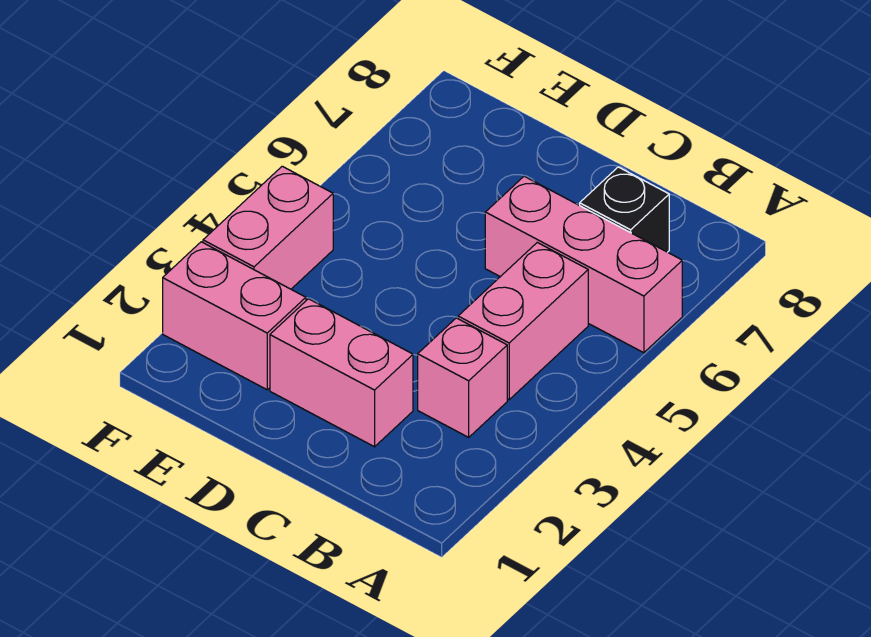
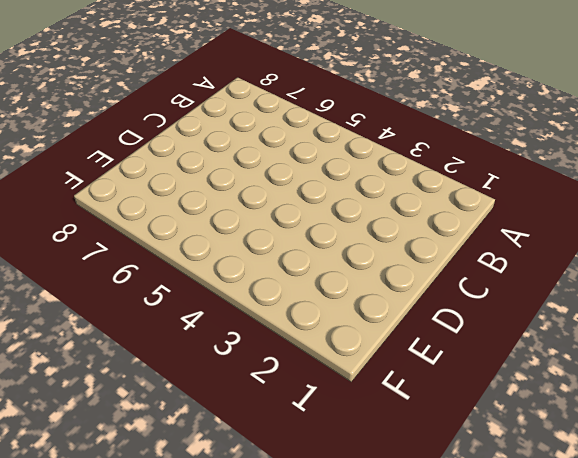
none -> pink brick A6:C6 level 1
none -> pink brick B3 level 1

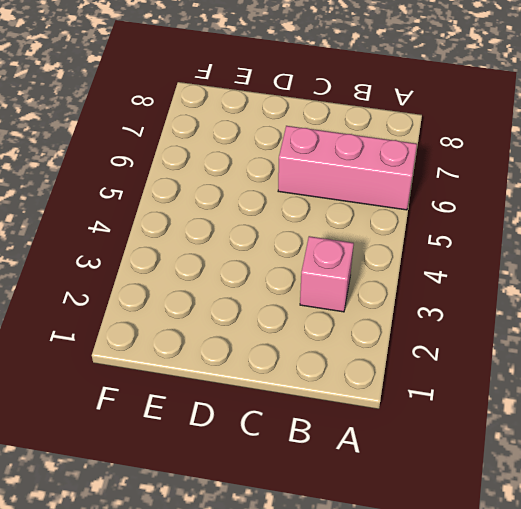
none -> pink brick B4:B5 level 1
none -> black brick B7 level 1

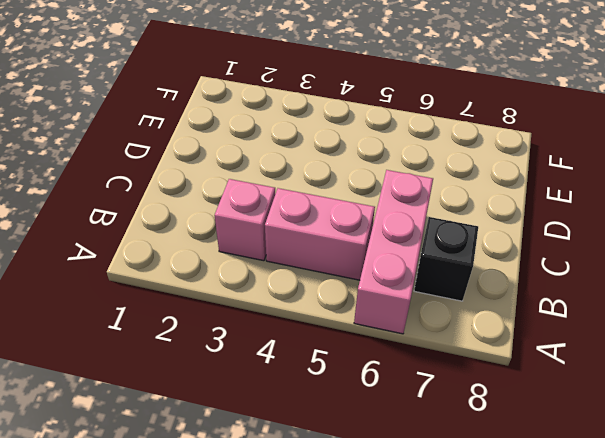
none -> pink brick C2:D2 level 1
none -> pink brick E2:F2 level 1

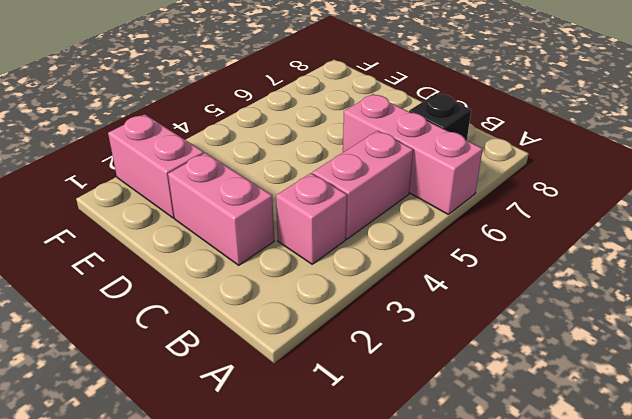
none -> pink brick F3:F4 level 1

